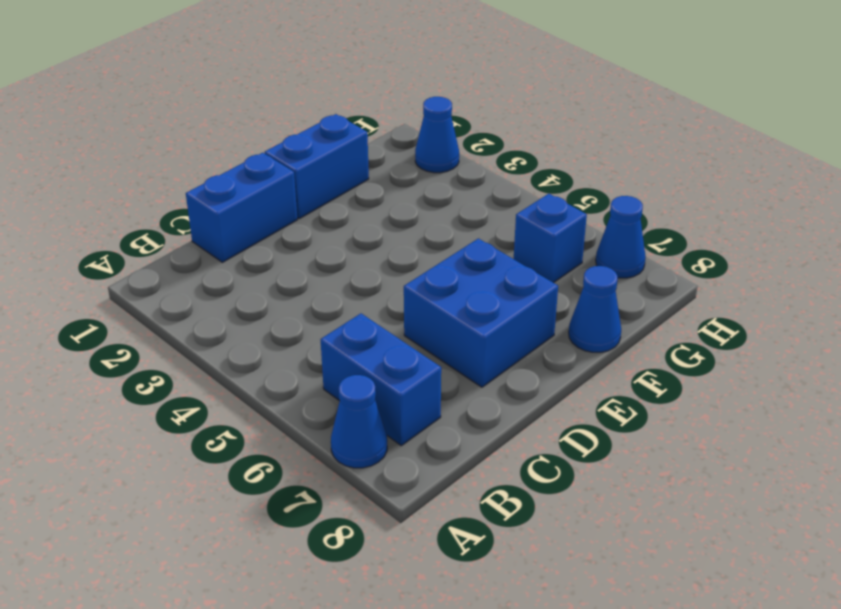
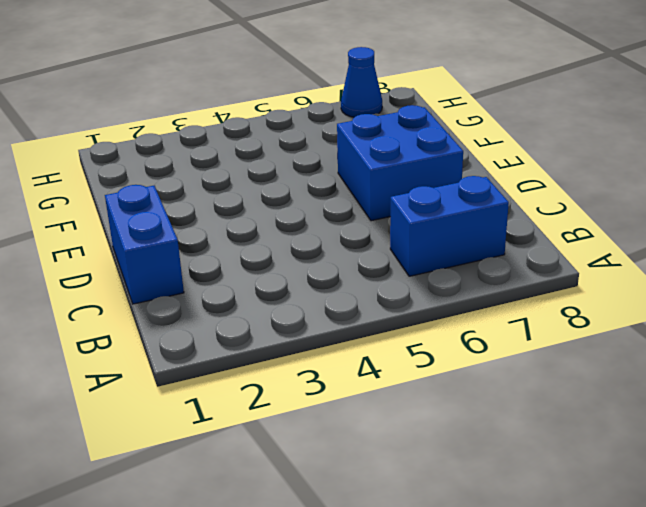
none -> blue cone A7 level 1
none -> blue brick E1:F1 level 1

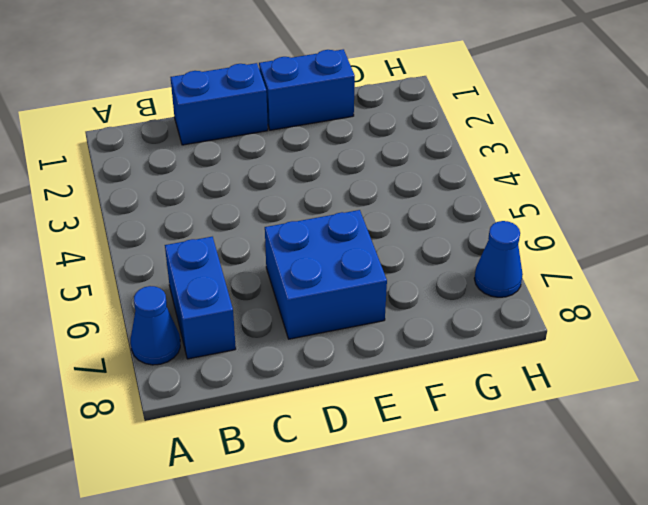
none -> blue cone F8 level 1
none -> blue brick G6 level 1

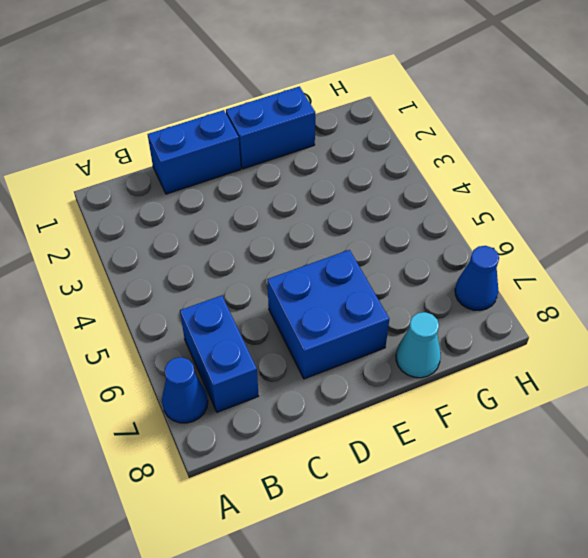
cyan cone F8 level 1 -> blue cone F8 level 1
none -> blue brick G6 level 1
none -> blue cone H2 level 1

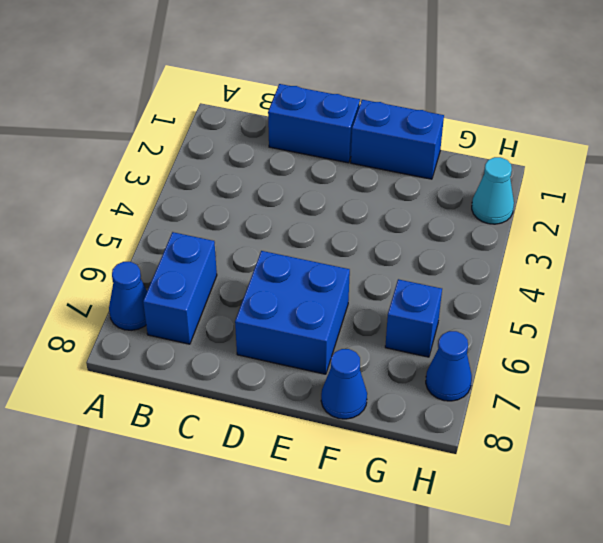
cyan cone H2 level 1 -> blue cone H2 level 1

